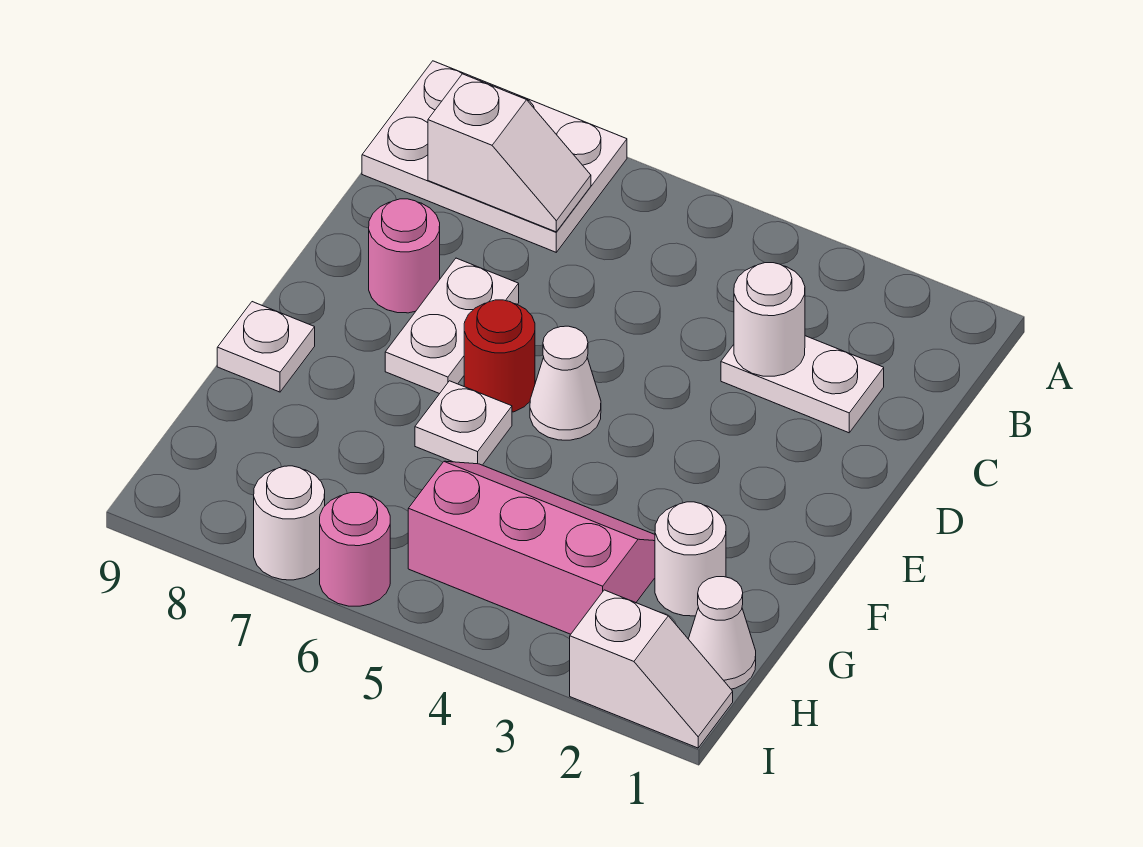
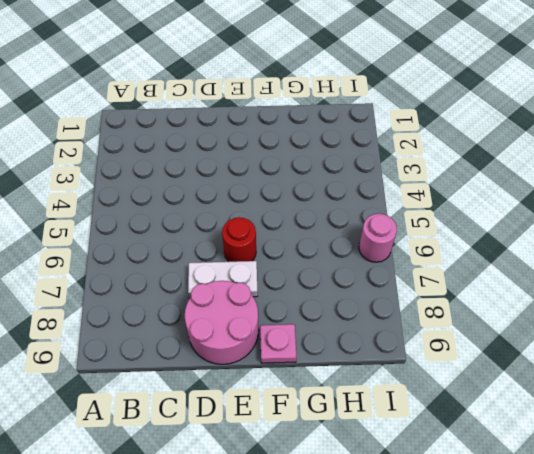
pink round brick D8:E9 level 1 -> pink round brick D8 level 1
pink plate F9 level 1 -> white plate F9 level 1
none -> white plate A7:B9 level 1
none -> white plate C2:C3 level 1
none -> white cone E5 level 1

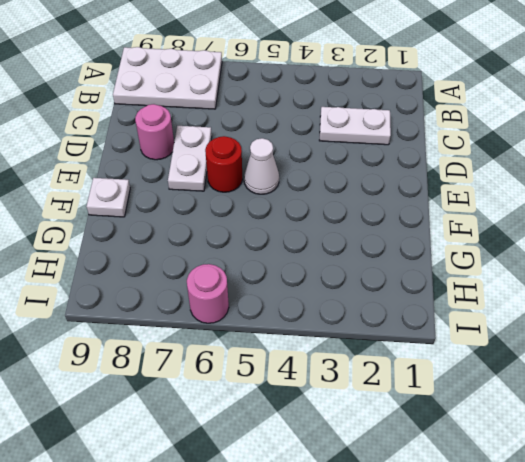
none -> white plate F6 level 1
none -> white round brick G2 level 1
none -> pink slope G3:H5 level 1 top H

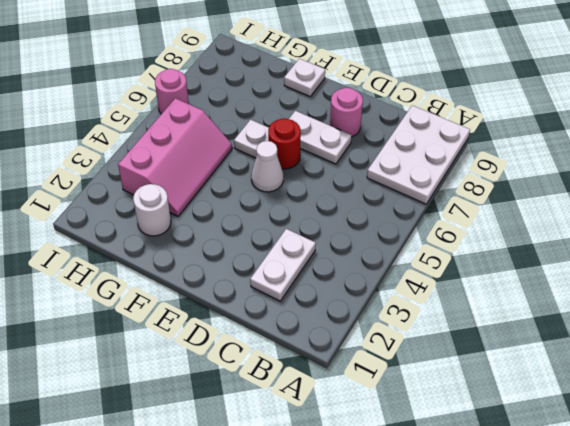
none -> white cone H1 level 1
none -> white slope I1:I2 level 1 top 2
none -> white round brick I7 level 1

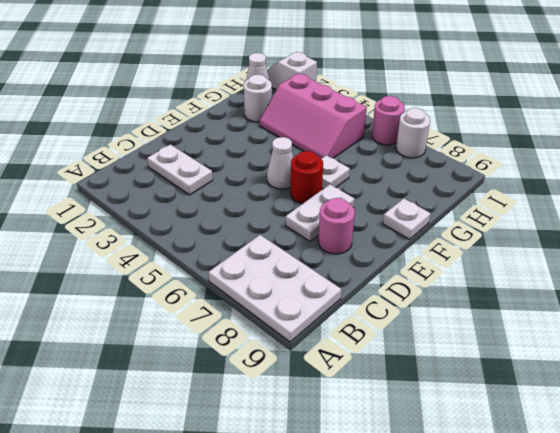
none -> white slope B7:B8 level 2 top 8
none -> white round brick C3 level 2

